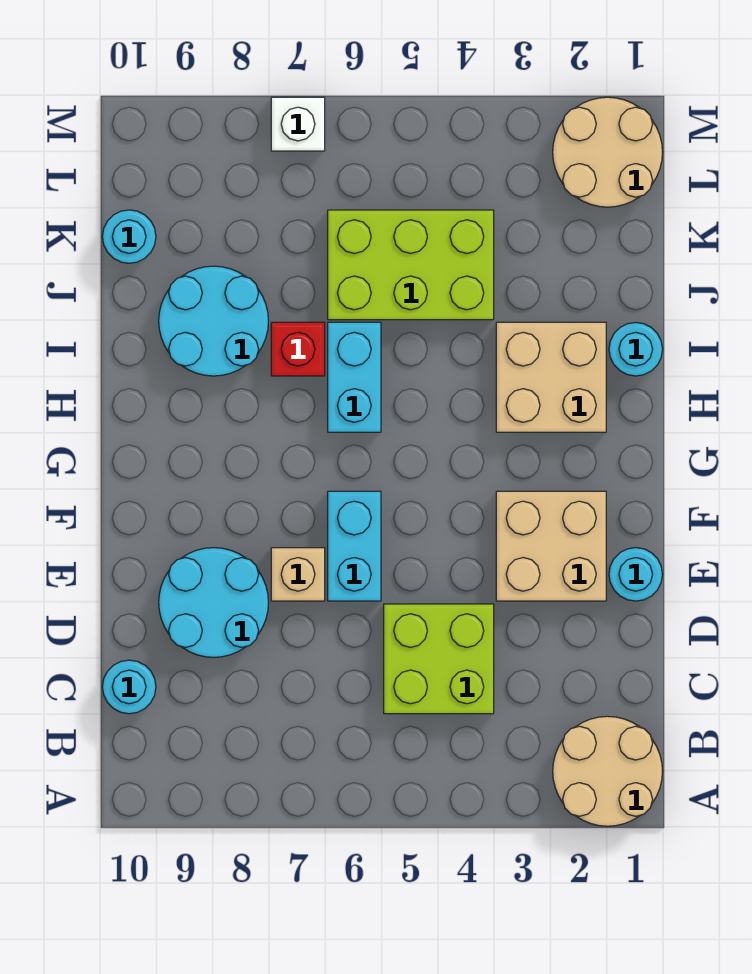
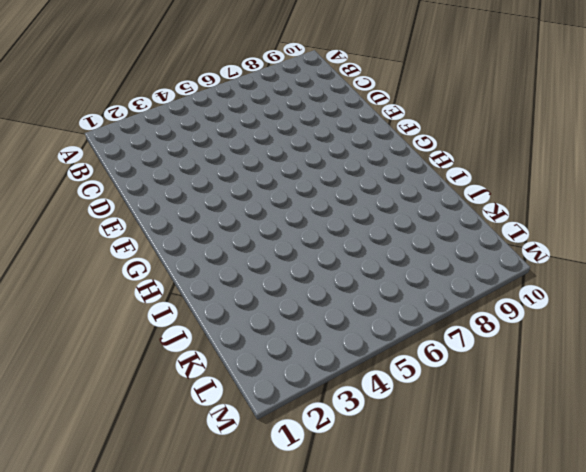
none -> tan round brick A1:B2 level 1
none -> lime brick C4:D5 level 1
none -> cyan round brick C10 level 1

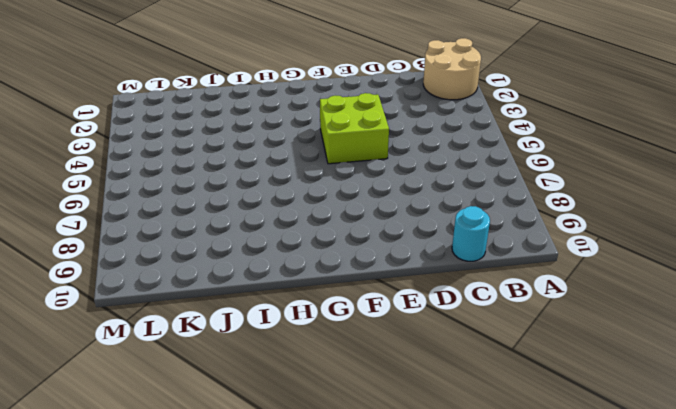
lime brick E4:F5 level 1 -> lime brick C4:D5 level 1
none -> cyan round brick D8:E9 level 1
none -> cyan round brick E1 level 1
none -> tan brick E2:F3 level 1

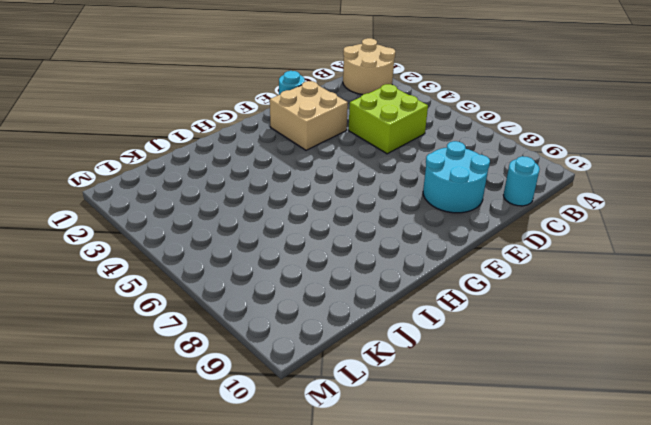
none -> cyan brick E6:F6 level 1
none -> tan brick E7 level 1
none -> tan brick H2:I3 level 1

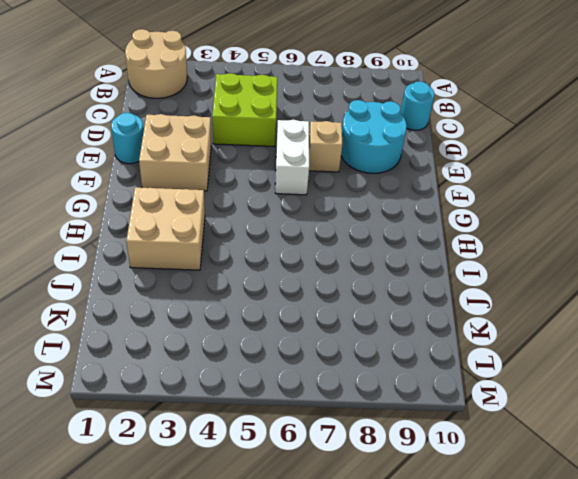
white brick E6:F6 level 1 -> cyan brick E6:F6 level 1
none -> cyan brick H6:I6 level 1
none -> cyan round brick I1 level 1
none -> red brick I7 level 1

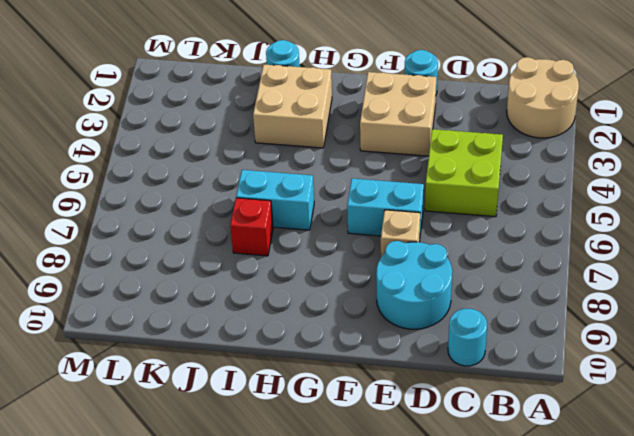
none -> cyan round brick I8:J9 level 1
none -> lime brick J4:K6 level 1
none -> cyan round brick K10 level 1

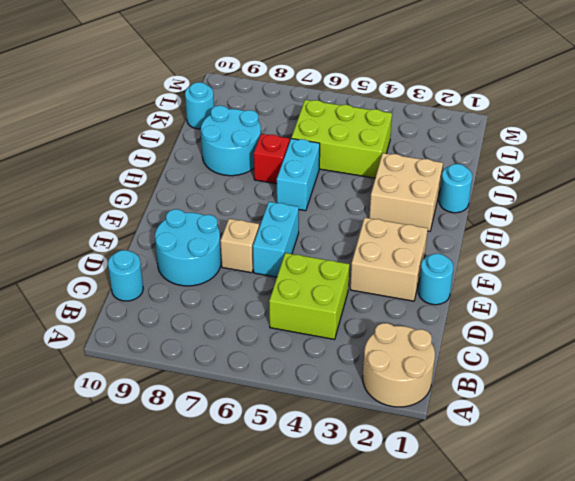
none -> tan round brick L1:M2 level 1
none -> white brick M7 level 1

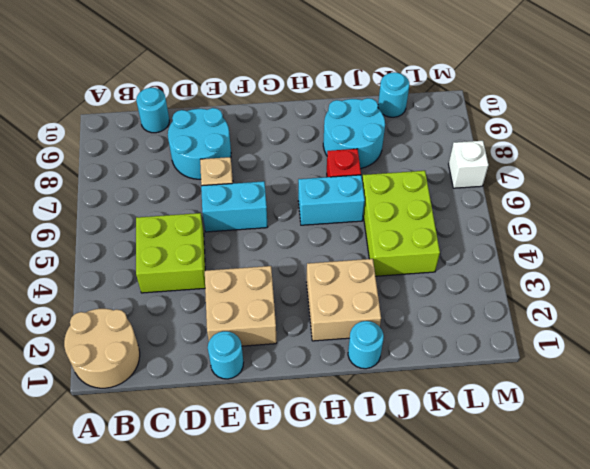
none -> tan round brick L1:M2 level 1

